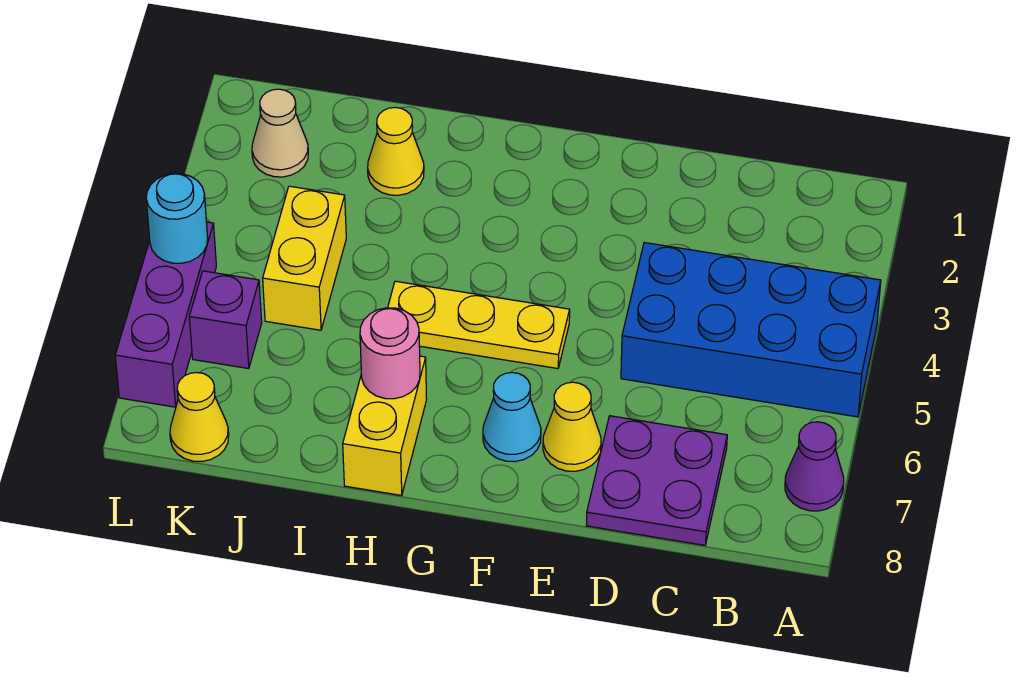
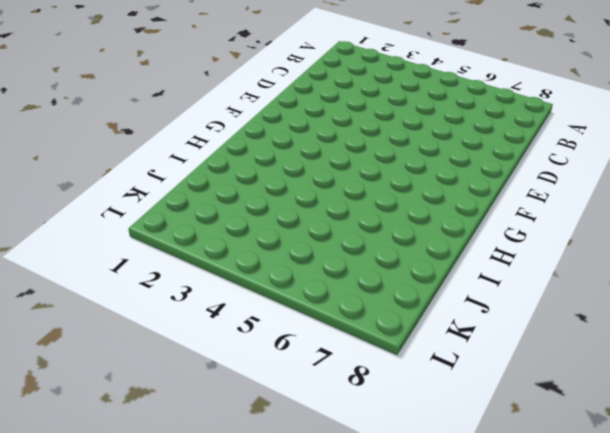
none -> blue brick A4:D5 level 1
none -> purple cone A7 level 1
none -> purple plate C7:D8 level 1

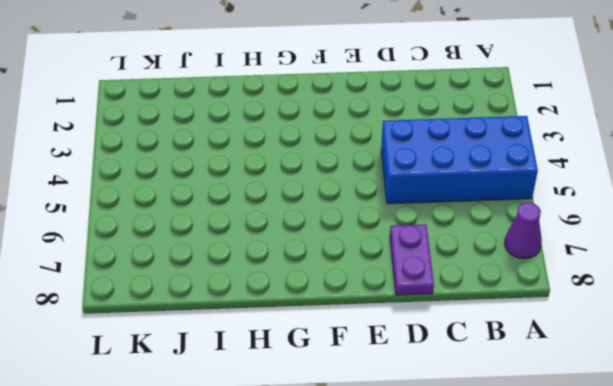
purple plate D7:D8 level 1 -> purple plate C7:D8 level 1
none -> yellow cone E7 level 1
none -> yellow plate F5:H5 level 1
none -> cyan cone F7 level 1

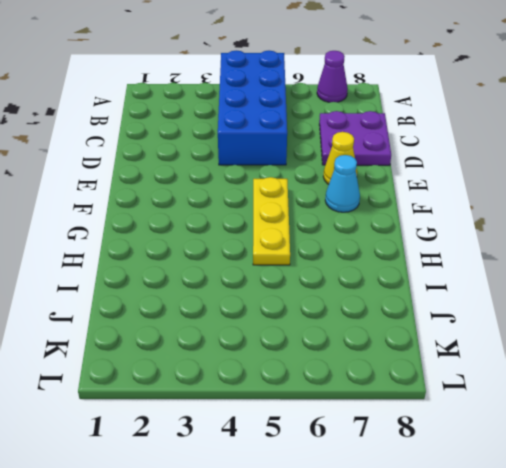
none -> yellow brick H7:H8 level 1
none -> yellow cone I2 level 1
none -> yellow brick J4:J5 level 1

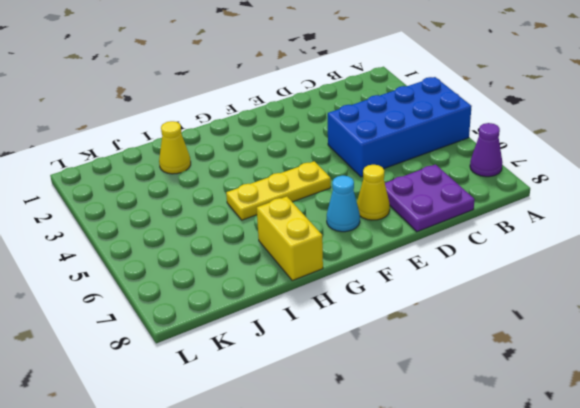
none -> yellow brick J4:J5 level 1
none -> tan cone K2 level 1
none -> purple brick K6 level 1

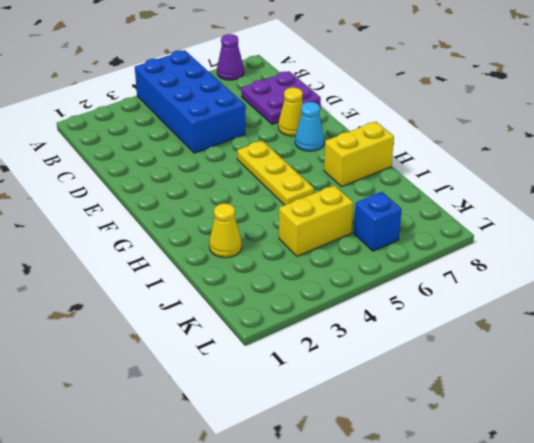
blue brick K6 level 1 -> purple brick K6 level 1
none -> tan cone K2 level 1
none -> yellow cone K8 level 1
none -> purple brick L5:L7 level 1

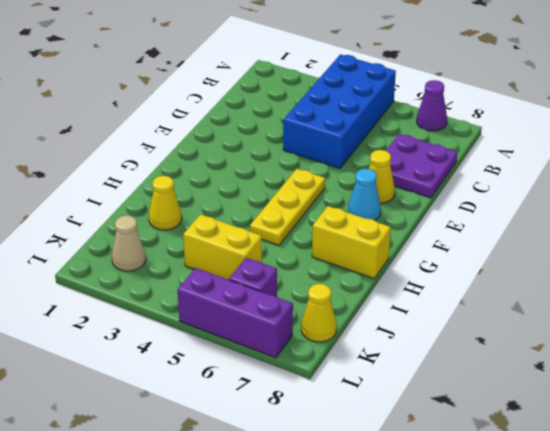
none -> pink round brick H7 level 2
none -> cyan round brick L5 level 2

